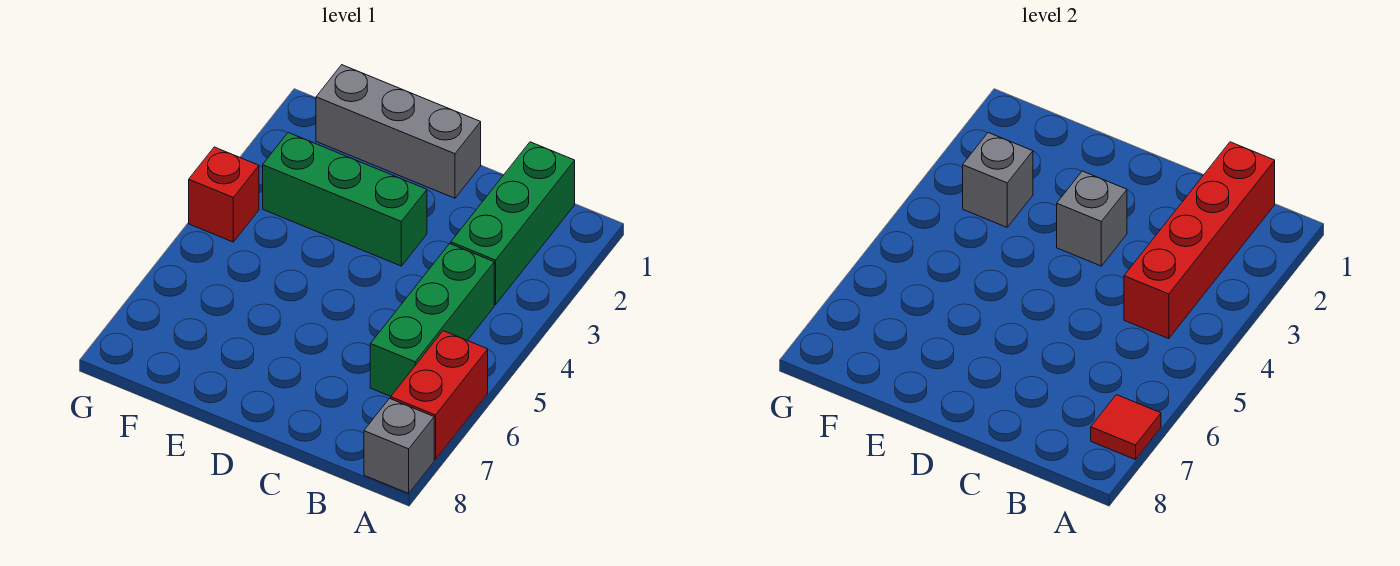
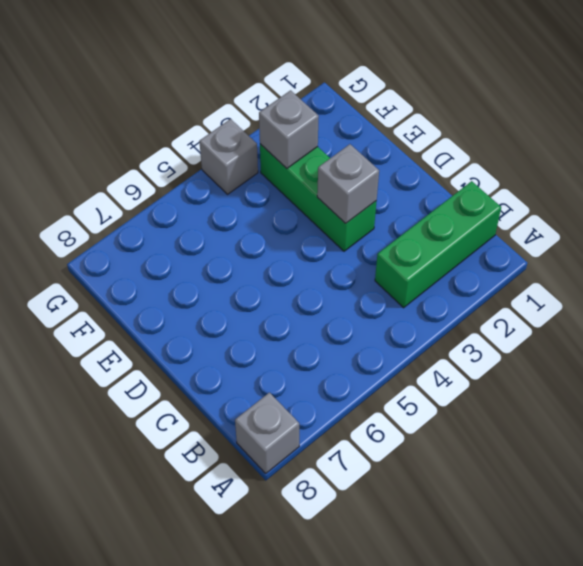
grey brick G4 level 1 -> red brick G4 level 1
none -> red brick A6:A7 level 1
none -> green brick B4:B6 level 1

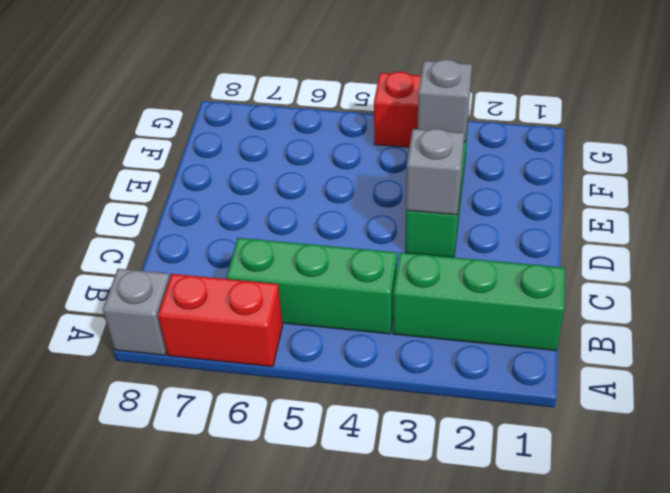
none -> grey brick D1:F1 level 1
none -> red tile A7 level 2

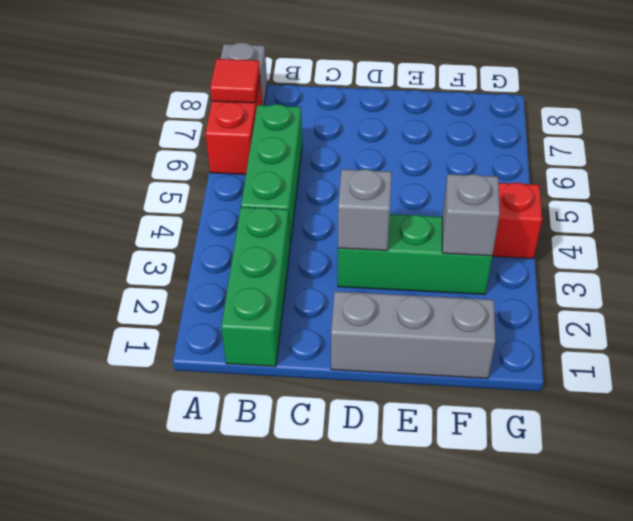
none -> red brick B1:B4 level 2

